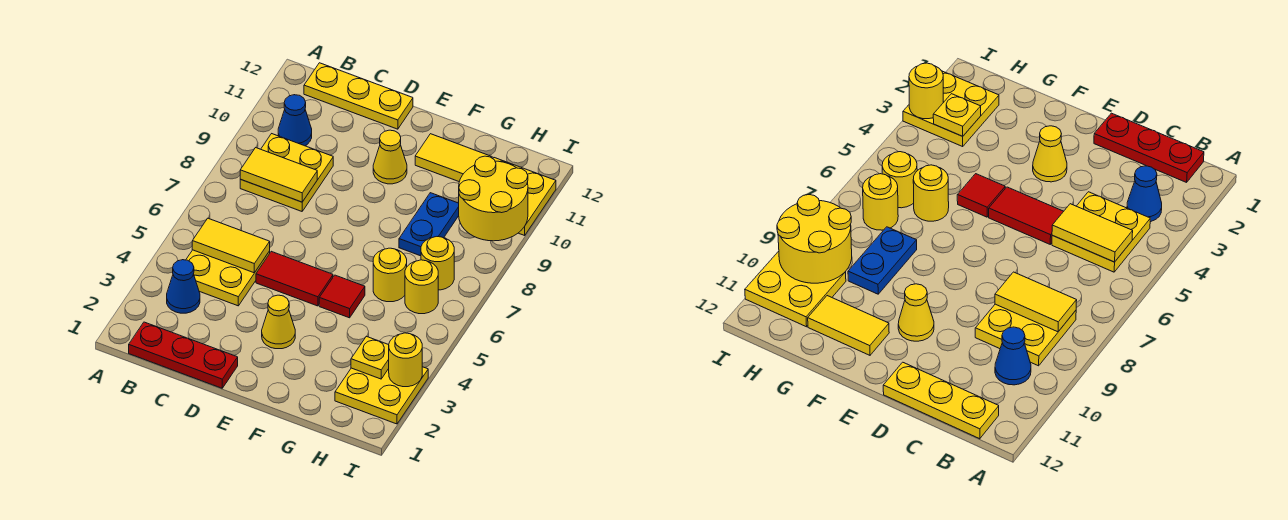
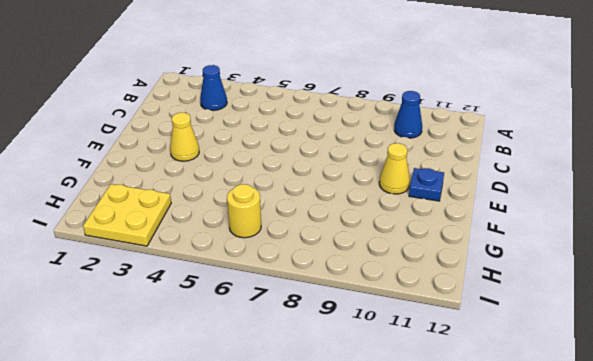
blue plate E11 level 1 -> none
none -> red plate B1:D1 level 1
none -> yellow plate B4:C5 level 1
none -> yellow plate B8:C9 level 1

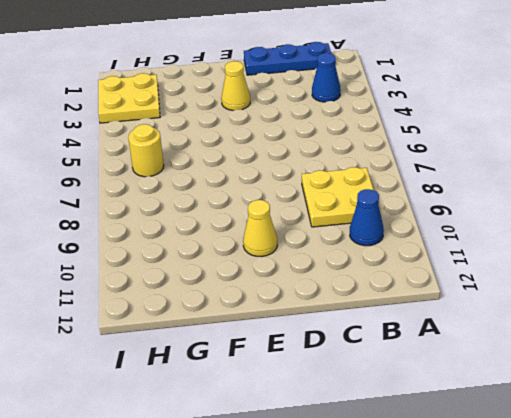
blue plate B1:D1 level 1 -> red plate B1:D1 level 1
none -> yellow plate B4:C5 level 1
none -> yellow plate B12:D12 level 1
none -> red tile D5:E5 level 1

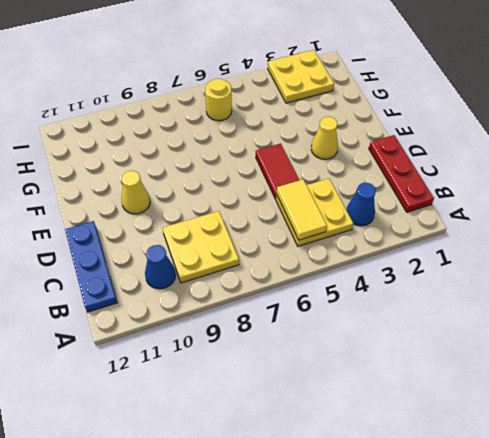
blue plate B12:D12 level 1 -> yellow plate B12:D12 level 1
none -> red tile F5 level 1
none -> yellow tile F11:G11 level 1
none -> yellow round brick G6 level 1

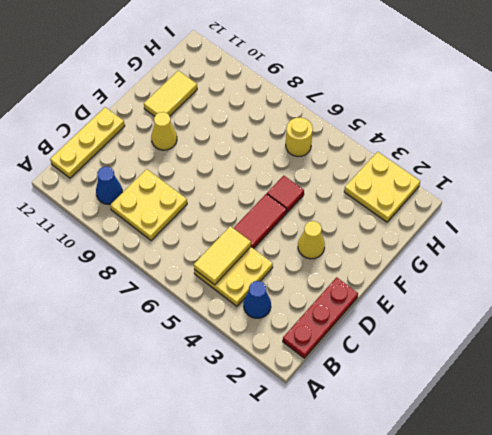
none -> yellow round brick G6 level 1
none -> blue plate G8:G9 level 1
none -> yellow round brick H7 level 1

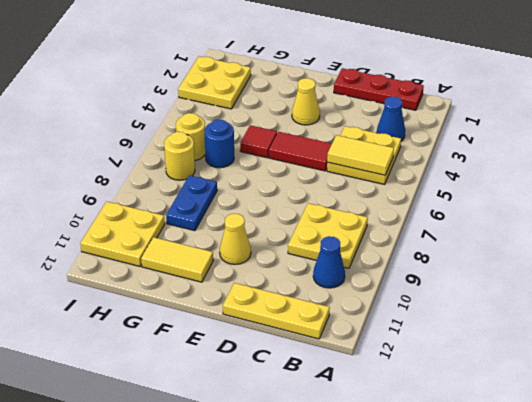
blue round brick G6 level 1 -> yellow round brick G6 level 1
none -> yellow tile B8:C8 level 2
none -> yellow plate H3 level 2
none -> yellow round brick H9:I10 level 2

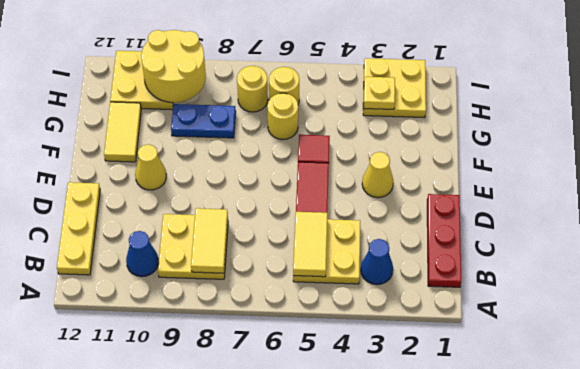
none -> yellow round brick I3 level 2

